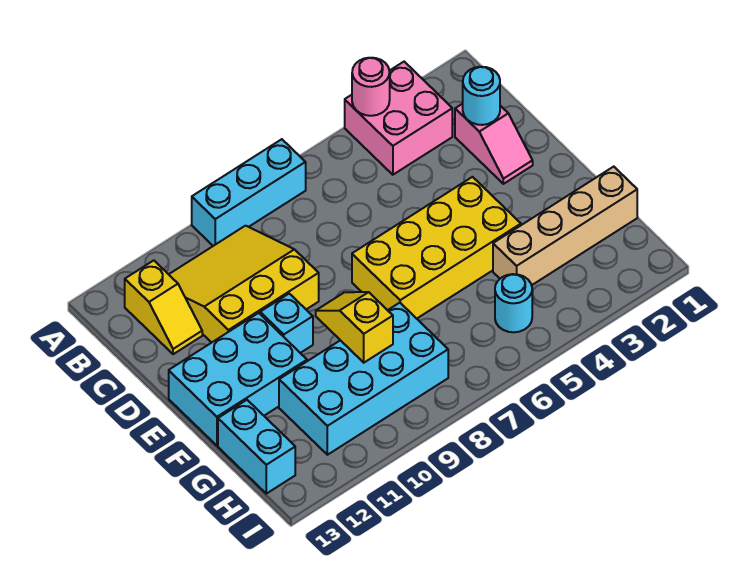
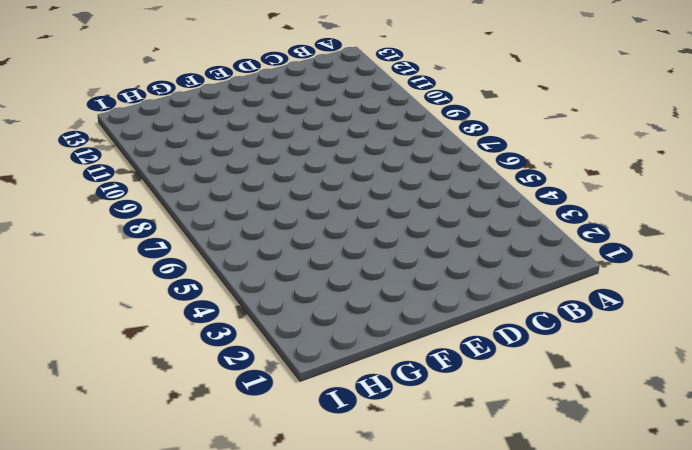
none -> pink brick A3:B4 level 1
none -> cyan brick A7:A9 level 1
none -> yellow slope B9:D11 level 1 top D

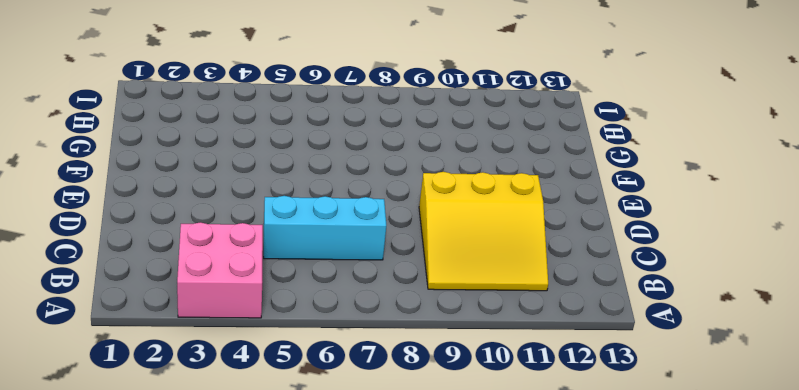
cyan brick C5:C7 level 1 -> cyan brick A7:A9 level 1
none -> yellow slope B12:C12 level 1 top B
none -> pink slope C2:D2 level 1 top C
none -> yellow brick E4:F7 level 1

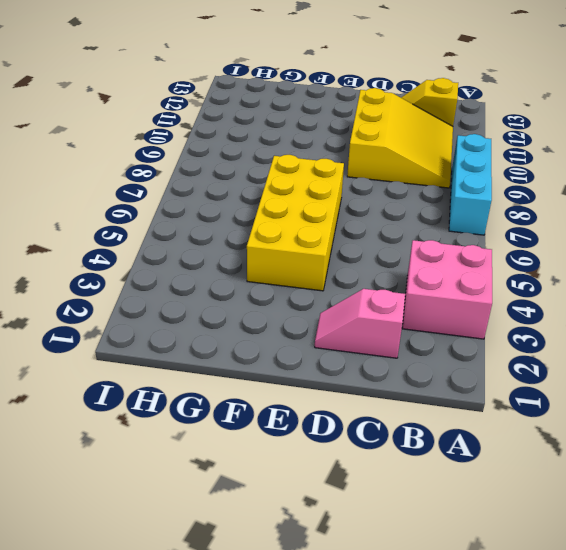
none -> cyan brick E10 level 1
none -> cyan brick E11:F13 level 1
none -> tan brick G1:G4 level 1

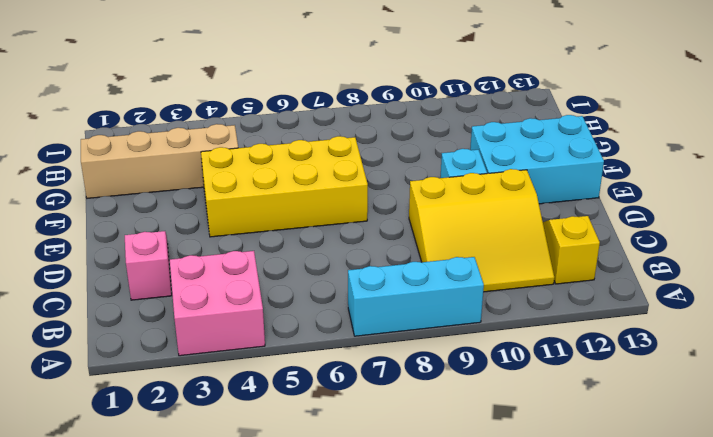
none -> cyan brick G8:H11 level 1
none -> cyan brick G13:H13 level 1
none -> cyan round brick H5 level 1

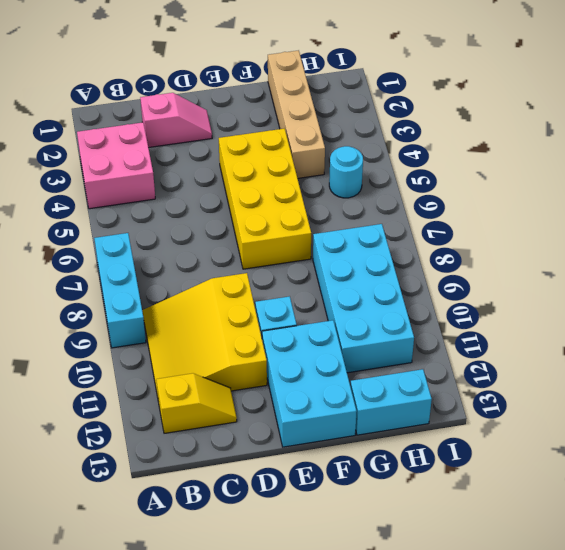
none -> pink round brick A4 level 2
none -> cyan round brick C2 level 2
none -> yellow slope F9:G9 level 2 top G

